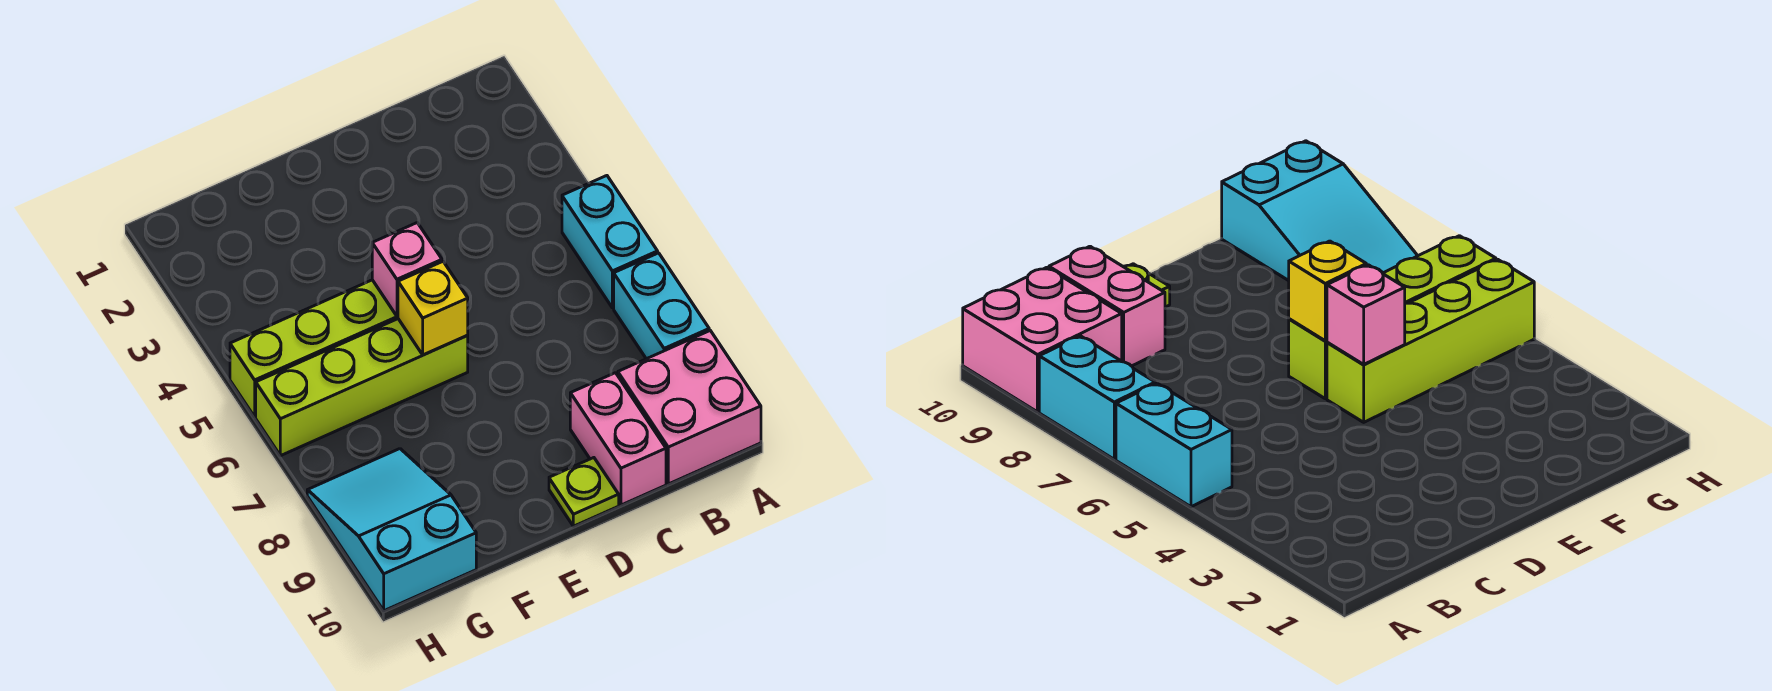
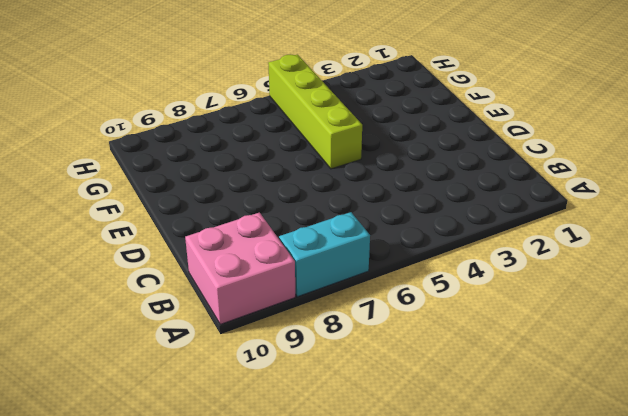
none -> cyan brick A5:A6 level 1
none -> pink brick C9:C10 level 1

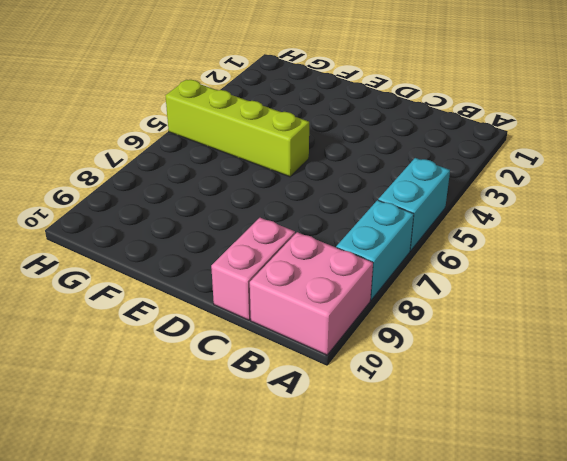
none -> lime plate D10 level 1
none -> lime brick E6:H6 level 1

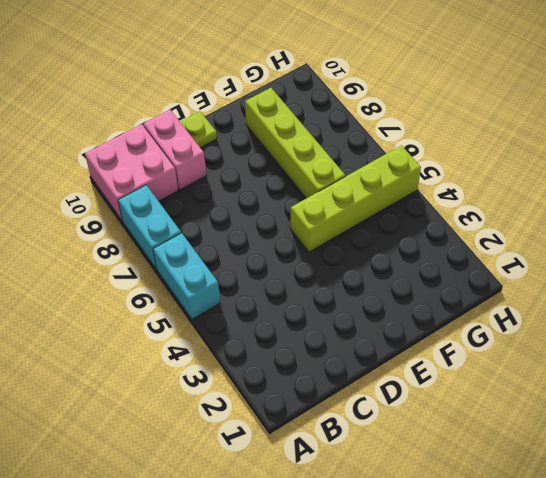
lime brick F6:F9 level 1 -> lime brick E6:H6 level 1
none -> cyan slope G8:H10 level 1 top 10
none -> pink brick E5 level 2

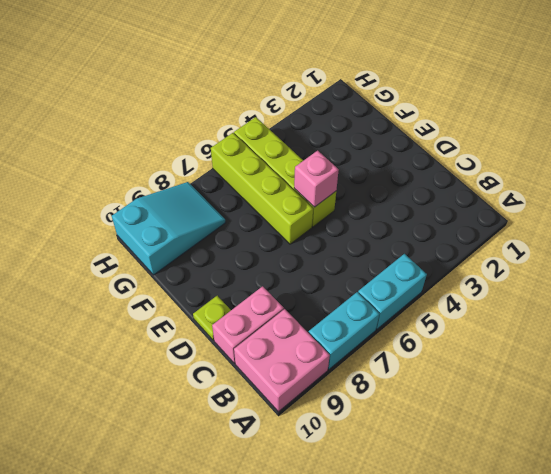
none -> yellow brick E6 level 2

